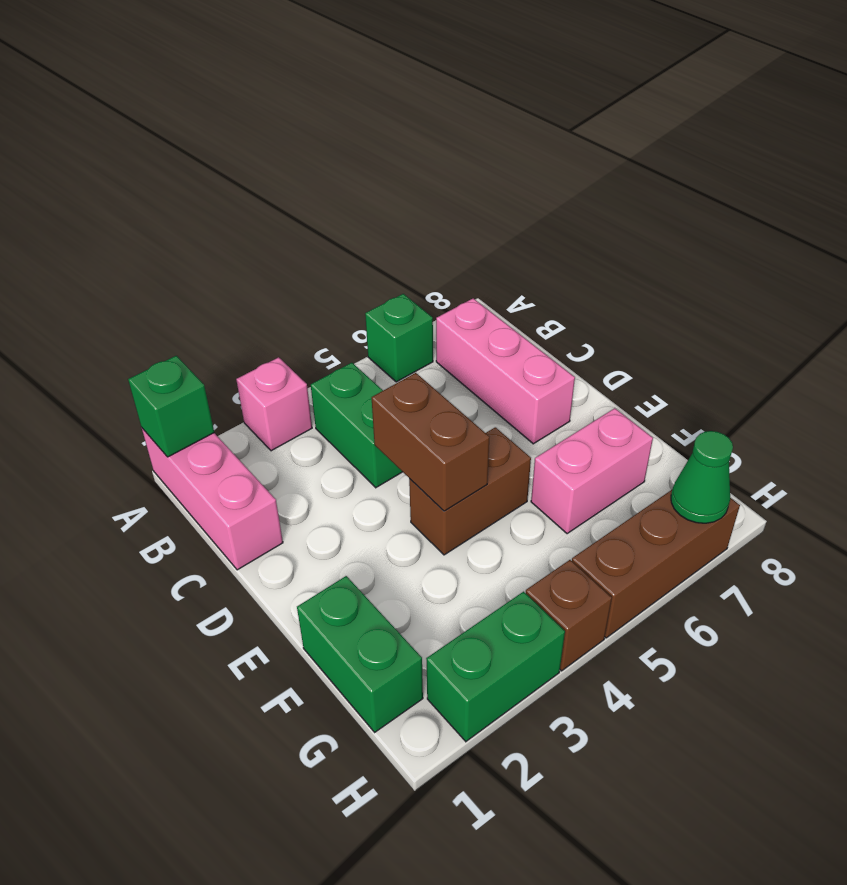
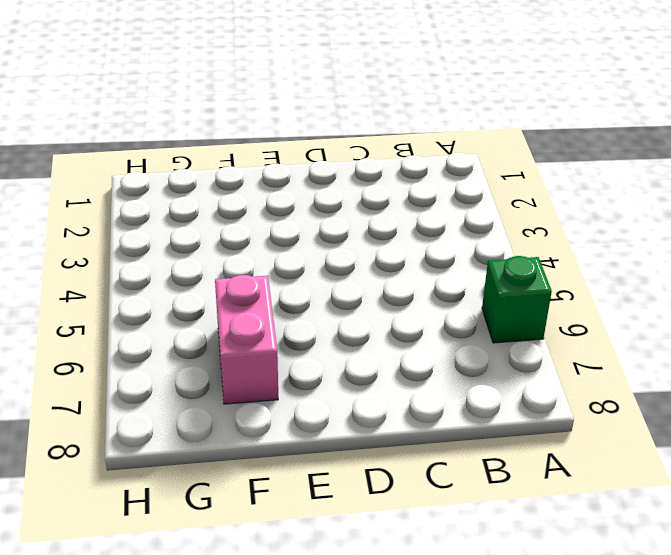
none -> pink brick A1:C1 level 1
none -> pink brick A3 level 1
none -> green brick B4:C4 level 1

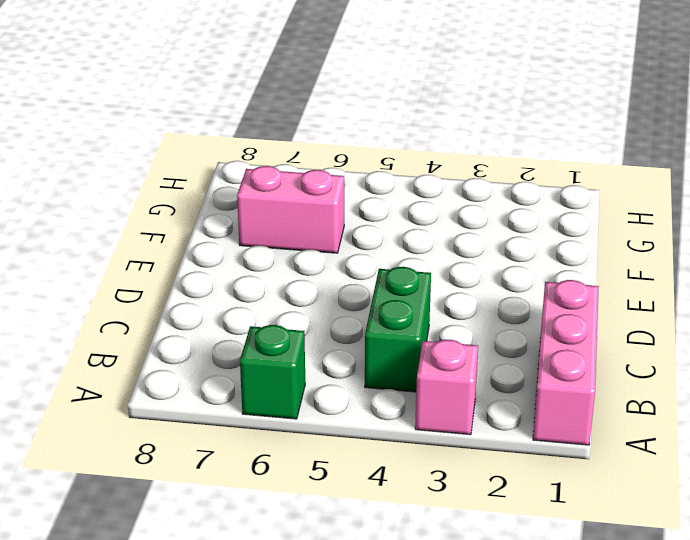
none -> pink brick B7:D7 level 1
none -> brown brick E4:E5 level 1
none -> green brick F1:G1 level 1

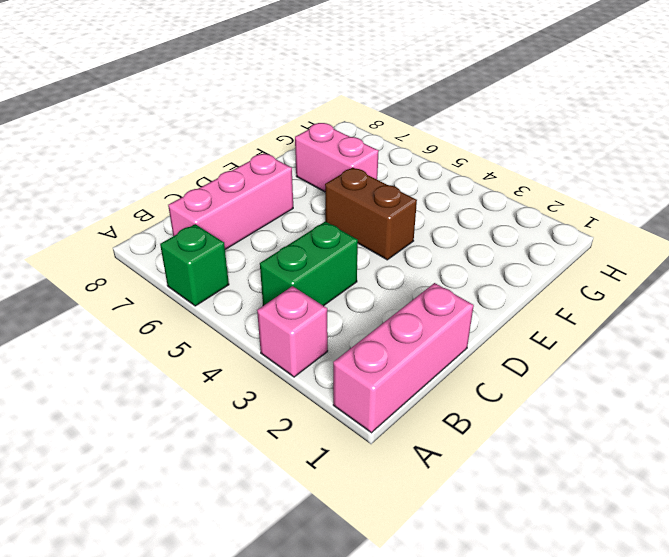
none -> green brick F1:G1 level 1
none -> green brick H2:H3 level 1
none -> brown brick H4 level 1

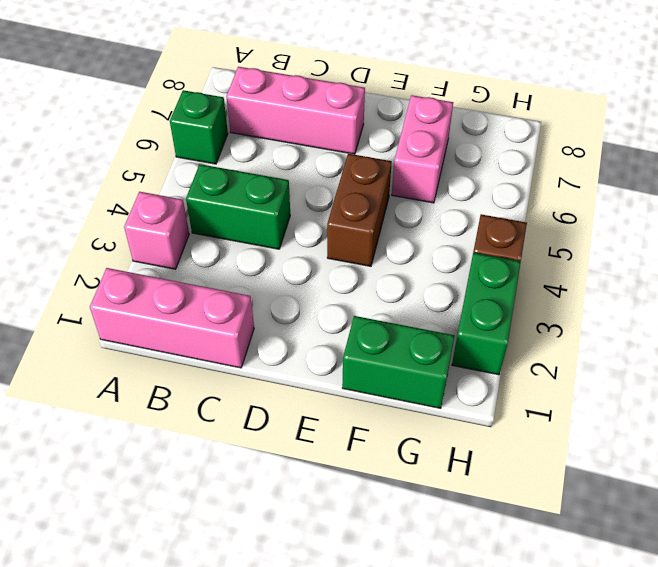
none -> brown brick H5:H7 level 1
none -> green brick A1 level 2
none -> brown brick D4:E4 level 2

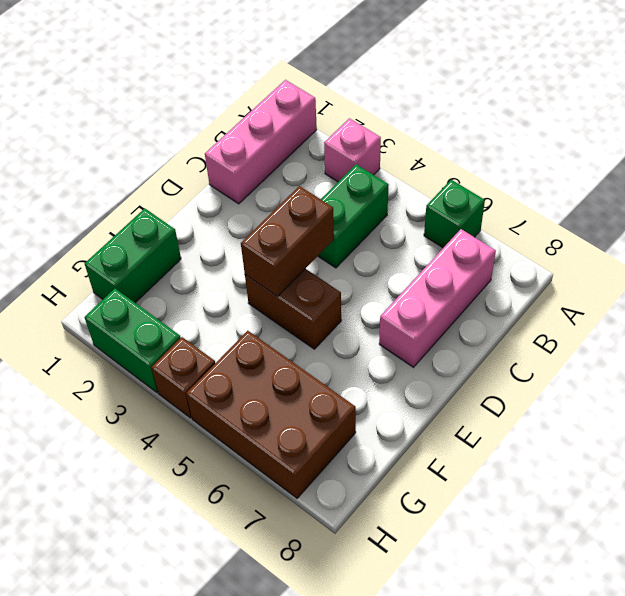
brown brick G5:H7 level 1 -> brown brick H5:H7 level 1
none -> pink brick F6:F7 level 1
none -> green brick A1 level 2
none -> green cone H7 level 2

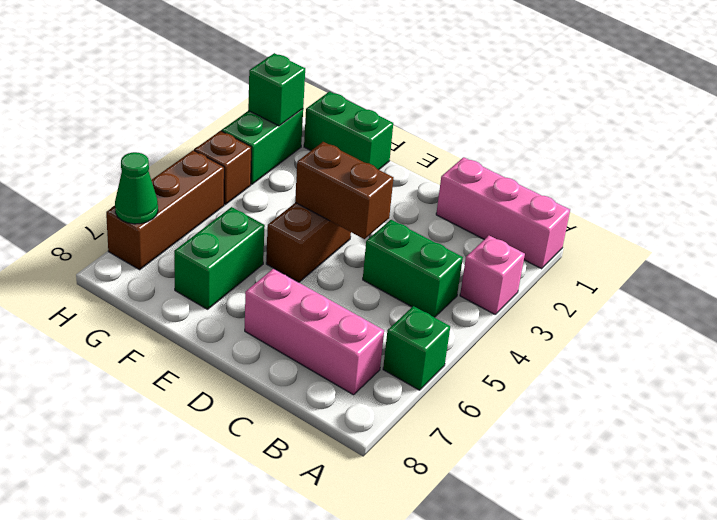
green brick F6:F7 level 1 -> pink brick F6:F7 level 1
green brick H2 level 2 -> green brick A1 level 2

